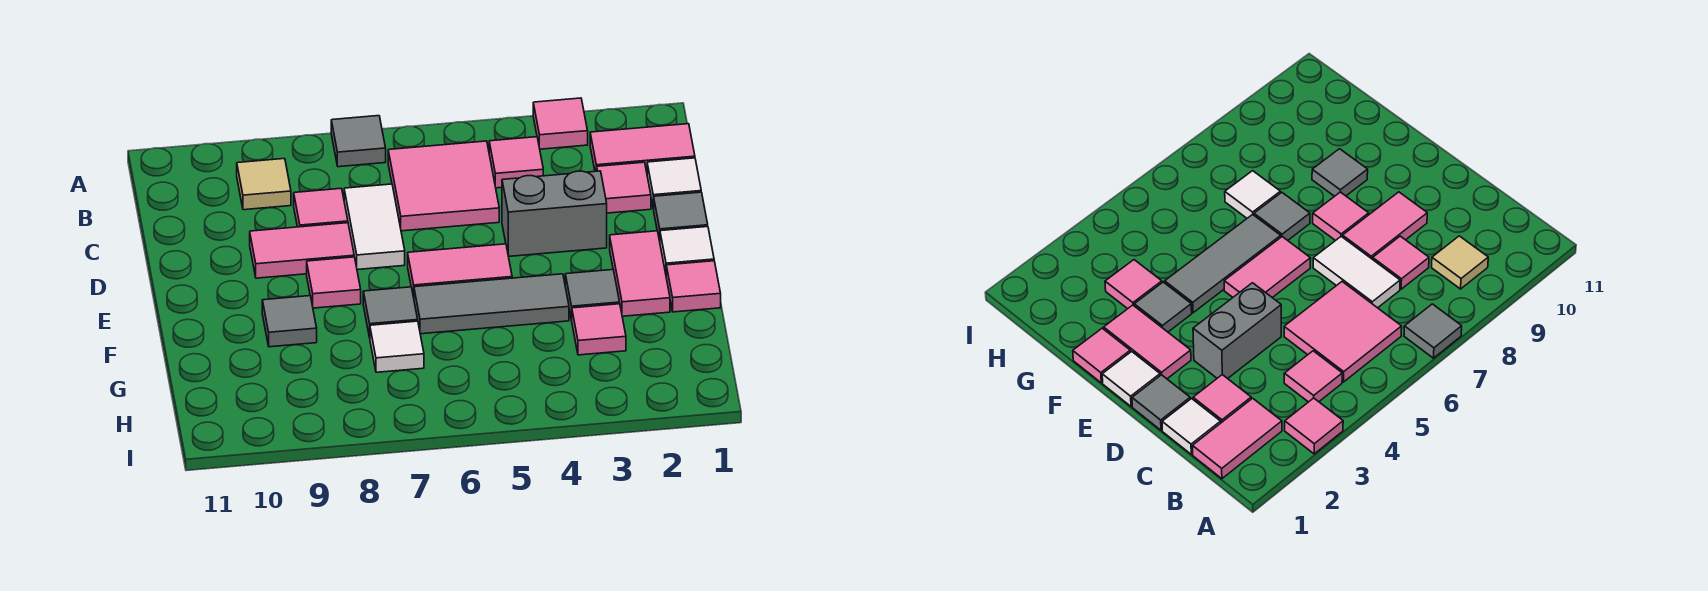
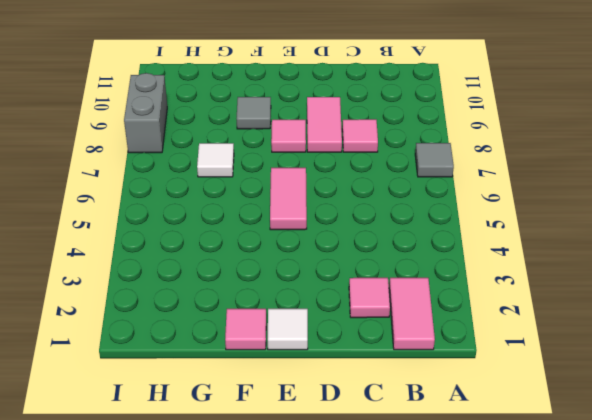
grey brick I8:I9 level 1 -> grey brick D3:D4 level 1
none -> pink tile A3 level 1
none -> pink tile B4 level 1
none -> pink tile B5:C6 level 1

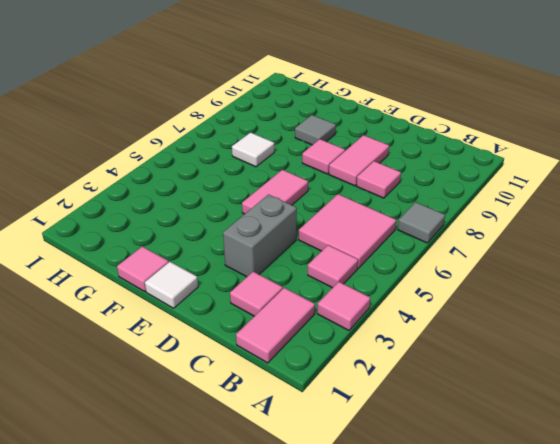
none -> tan tile B9 level 1
none -> white tile C1 level 1
none -> white tile C7:D7 level 1

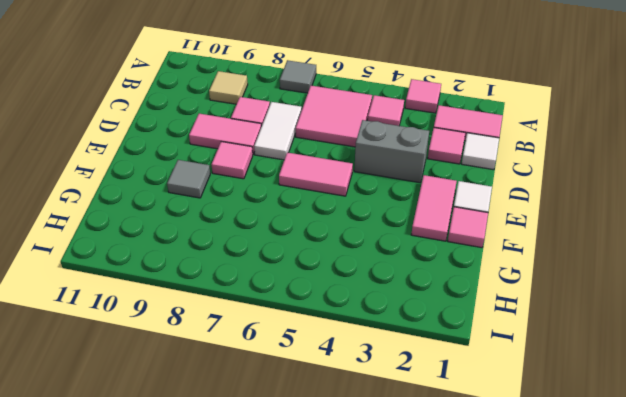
none -> grey tile D1 level 1
none -> grey tile F3 level 1
none -> grey tile F4:F6 level 1

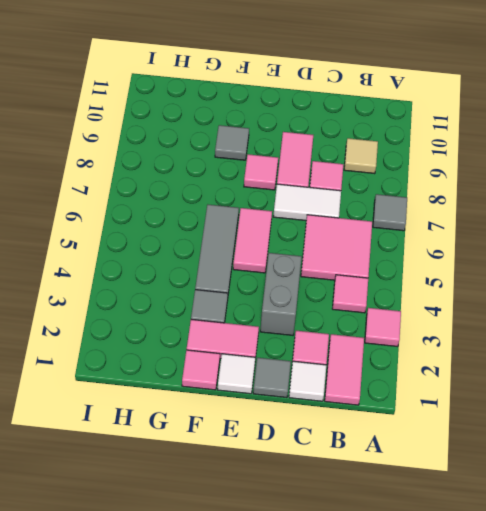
none -> grey tile F7 level 1
none -> pink tile G3 level 1
none -> white tile G7 level 1

